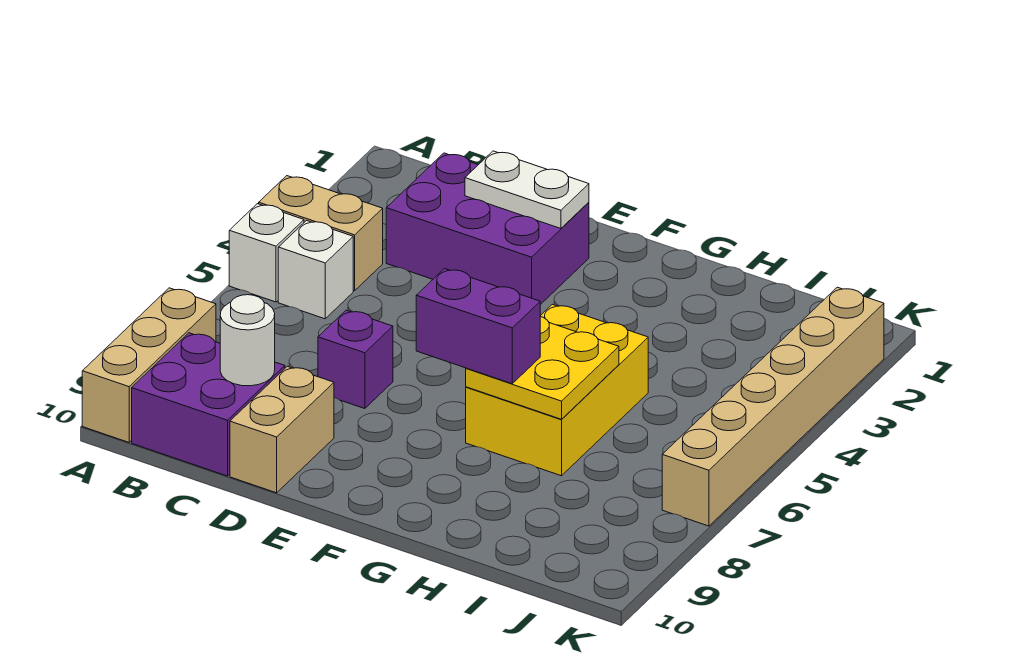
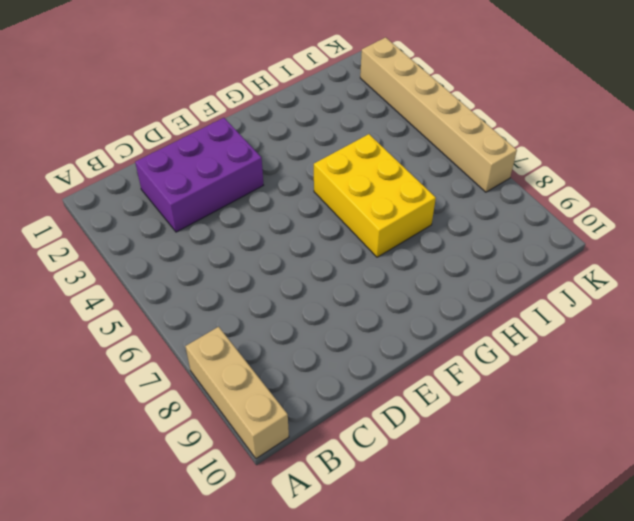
none -> tan brick A4:B4 level 1
none -> white brick A5 level 1
none -> white brick B5 level 1

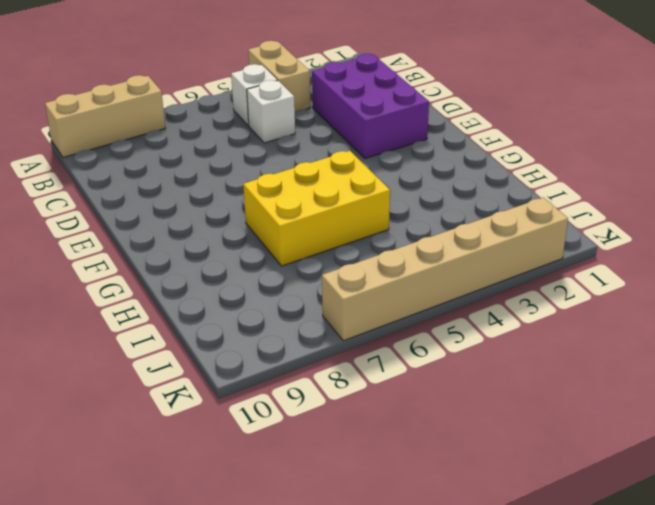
white brick C5 level 1 -> white brick A5 level 1
none -> purple brick B9:C10 level 1
none -> purple brick D7 level 1
none -> tan brick D9:D10 level 1

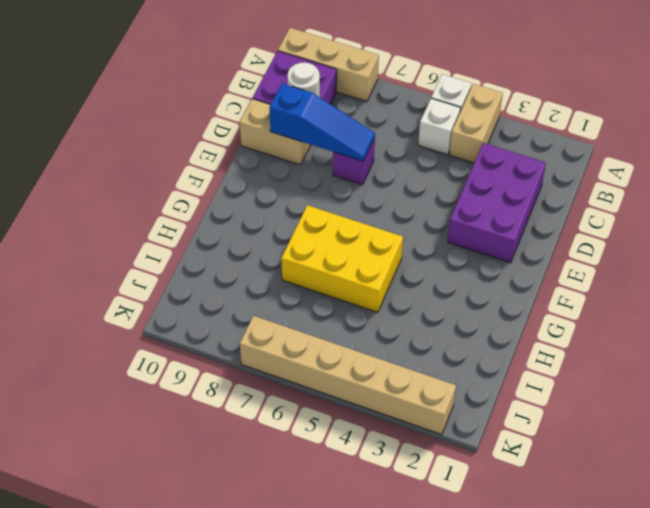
blue slope D7:D9 level 2 top 9 -> none
none -> white plate D2:E2 level 2
none -> yellow plate G6:H7 level 2
none -> purple brick F7:G7 level 3

